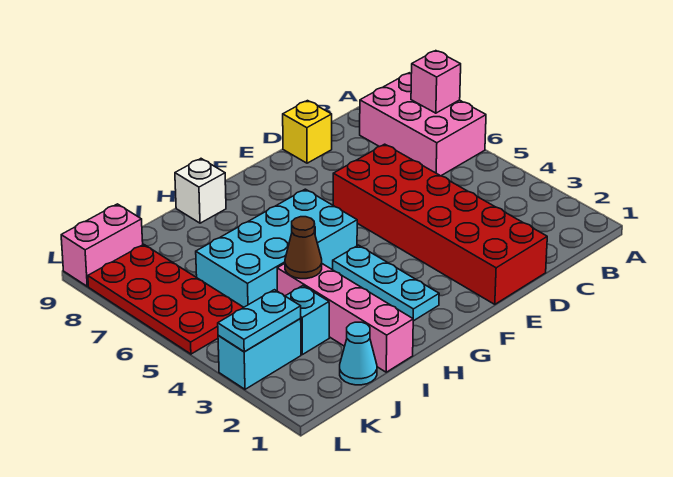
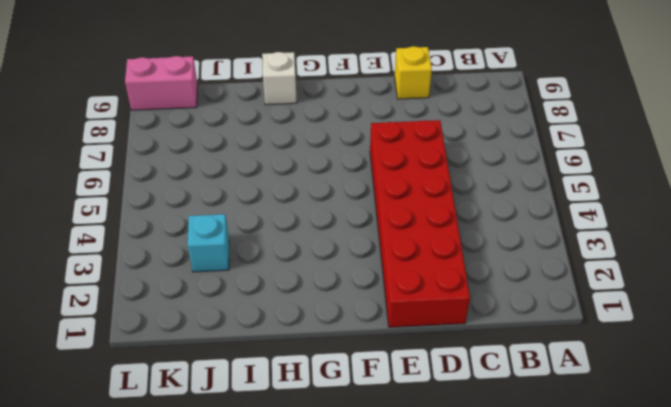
none -> pink brick A6:B8 level 1
none -> cyan plate G2:G4 level 1
none -> cyan brick G5:J6 level 1

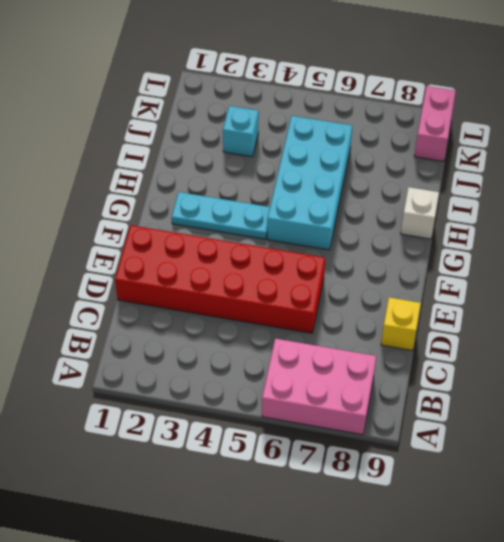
none -> pink brick I1:I4 level 1
none -> cyan cone J1 level 1
none -> cyan brick K3:L3 level 1

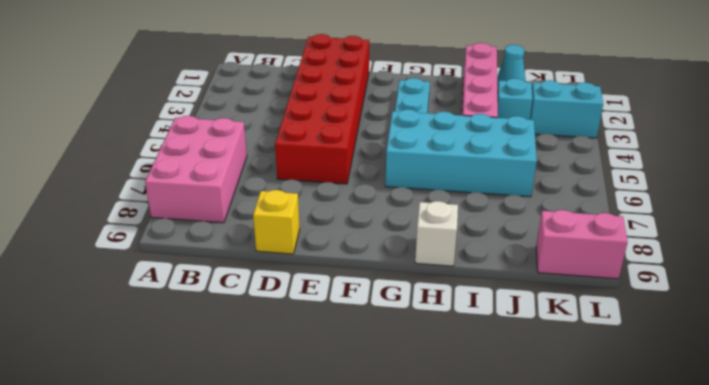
none -> red plate K5:L8 level 1
none -> pink brick A7 level 2
none -> brown cone I4 level 2

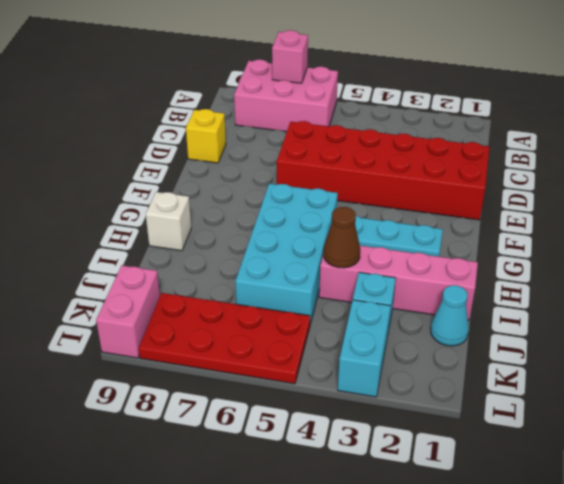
none -> cyan plate K3:L3 level 2

